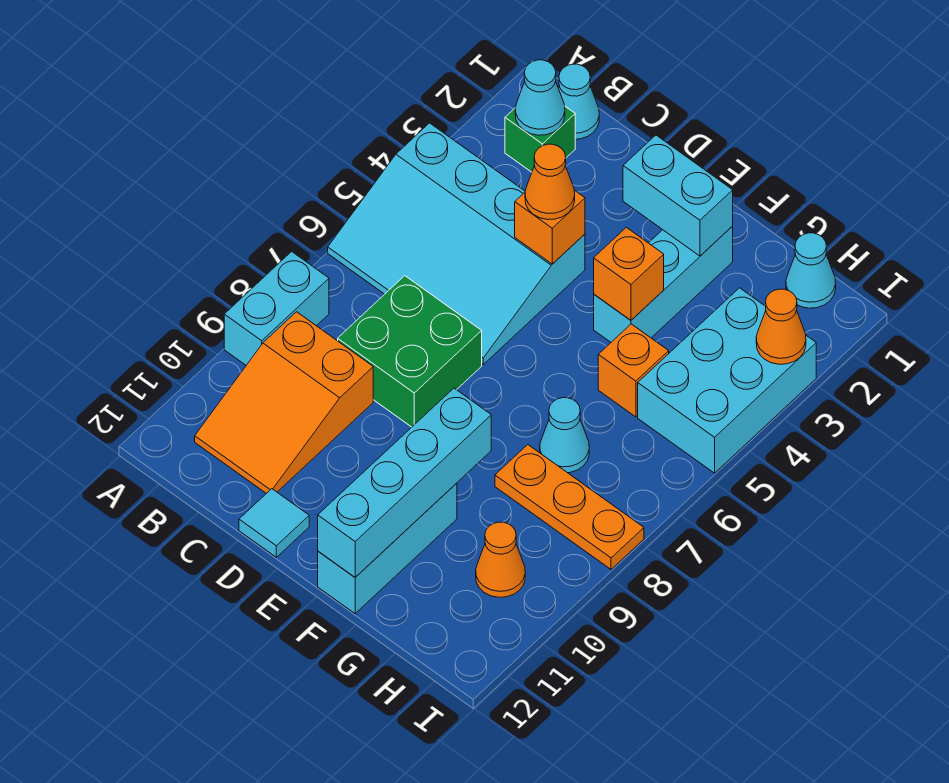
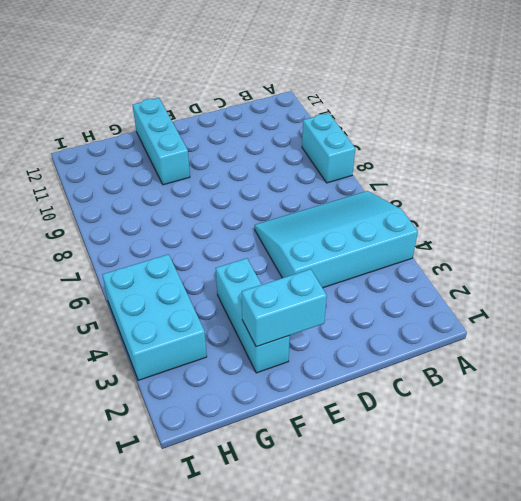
none -> cyan cone B1 level 1
none -> green brick B2 level 1
none -> orange slope B9:C11 level 1 top 9

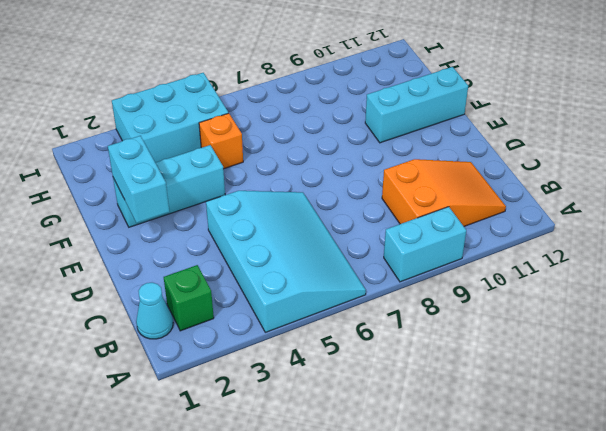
none -> green brick C7:D8 level 1
none -> cyan tile D12 level 1
none -> cyan cone G7 level 1

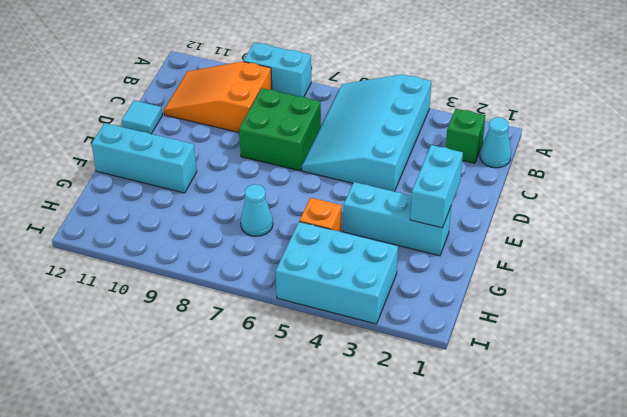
none -> orange plate G8:I8 level 1
none -> cyan cone H1 level 1
none -> orange cone H10 level 1

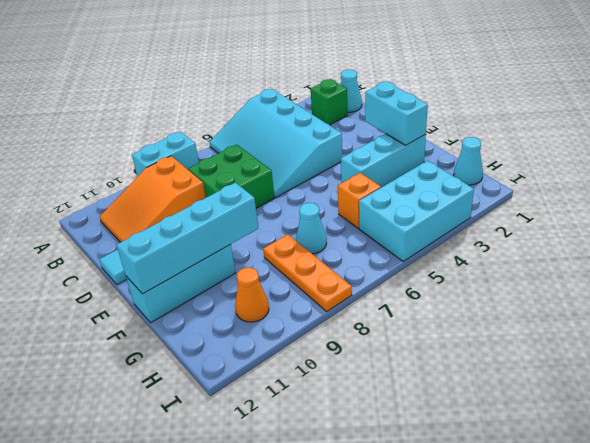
none -> cyan cone B2 level 2
none -> orange brick D4 level 2
none -> orange brick F4 level 2

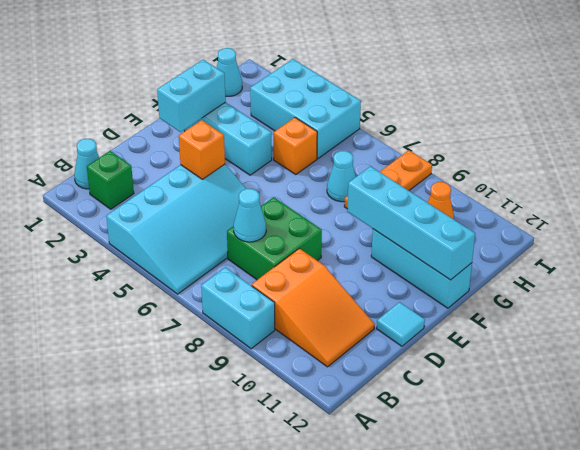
cyan cone C7 level 2 -> cyan cone B2 level 2
none -> orange brick F4 level 2
none -> orange cone I3 level 2
none -> orange cone D4 level 3

